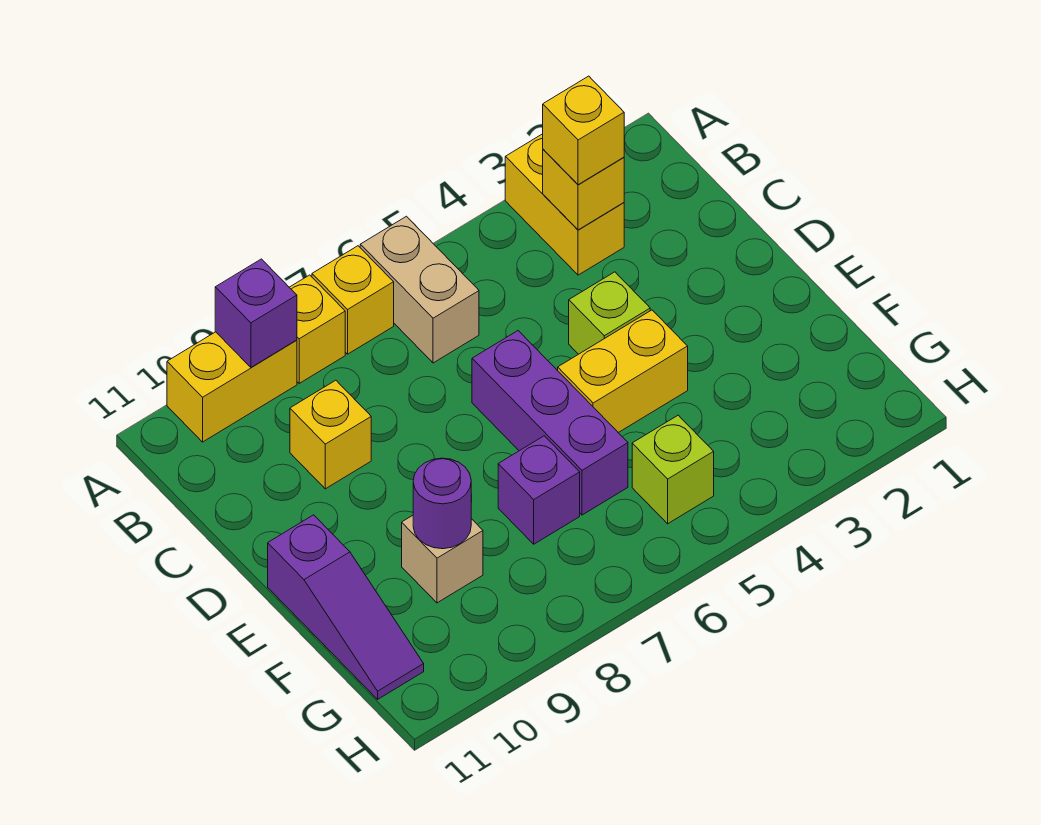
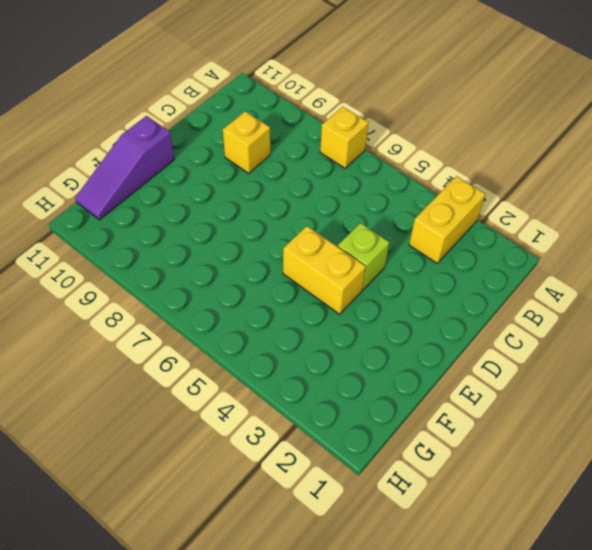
none -> tan brick A6:B6 level 1
none -> yellow brick A8 level 1
none -> yellow brick A9:A10 level 1

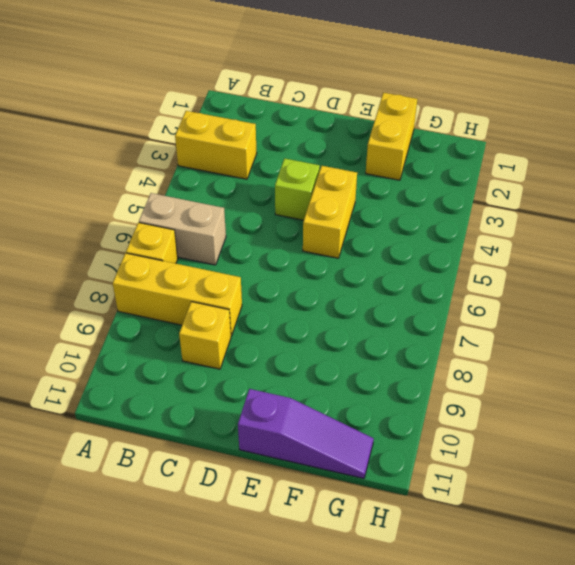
yellow brick A8:C8 level 1 -> yellow brick A8 level 1
yellow brick F1:F2 level 1 -> yellow brick A9:A10 level 1
none -> purple brick D6:F6 level 1
none -> purple brick F7 level 1
none -> tan brick F9 level 1

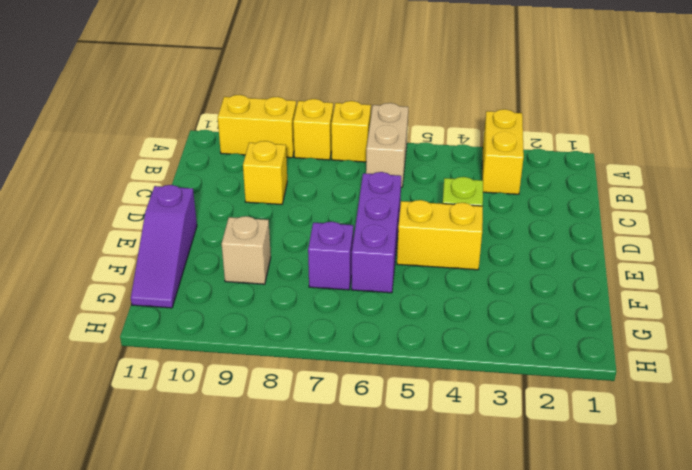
none -> lime brick G5 level 1
none -> purple brick A9 level 2
none -> yellow brick B3 level 2

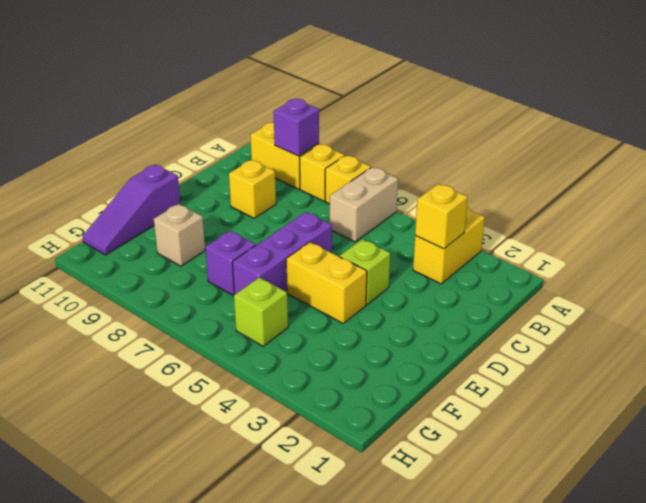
none -> purple round brick F9 level 2
none -> yellow brick B3 level 3

